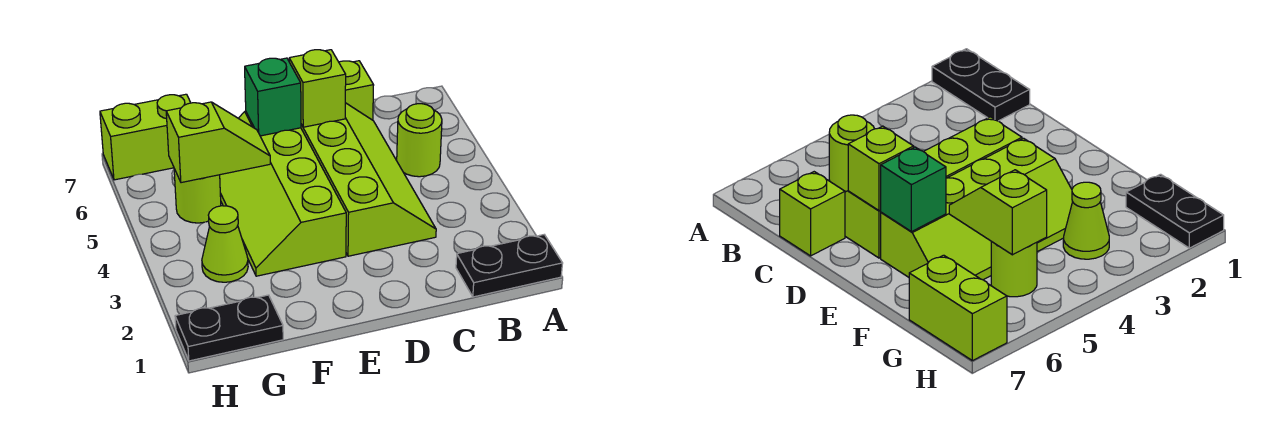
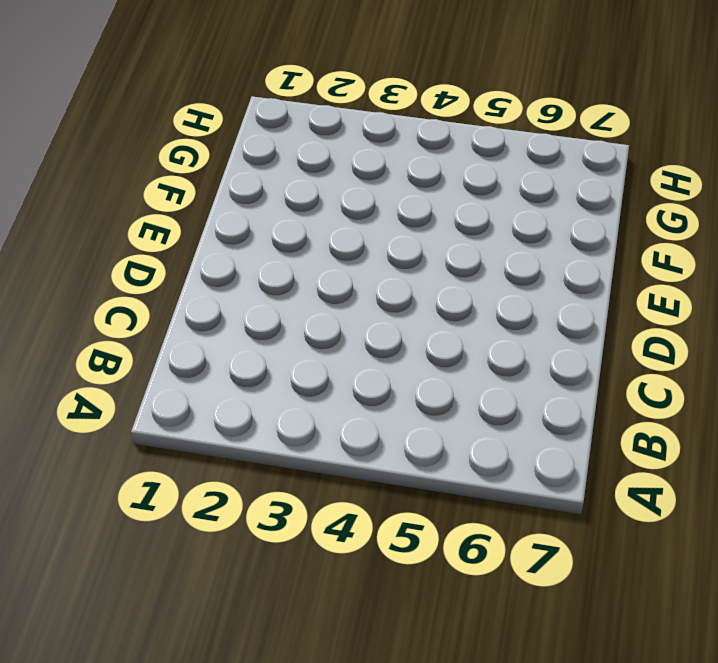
none -> black plate A1:B1 level 1
none -> lime round brick B5 level 1
none -> lime slope C3:D6 level 1 top D

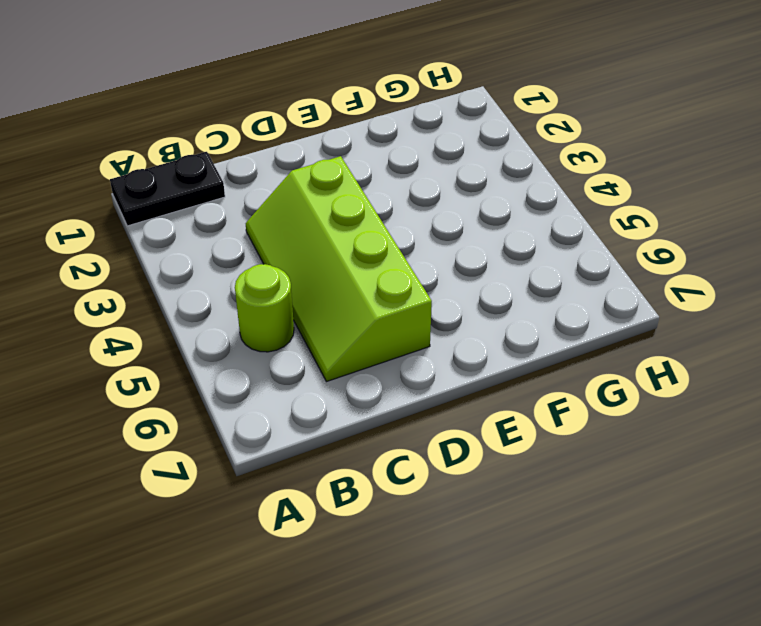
none -> lime brick C7 level 1
none -> lime slope E3:F6 level 1 top E
none -> black plate G1:H1 level 1

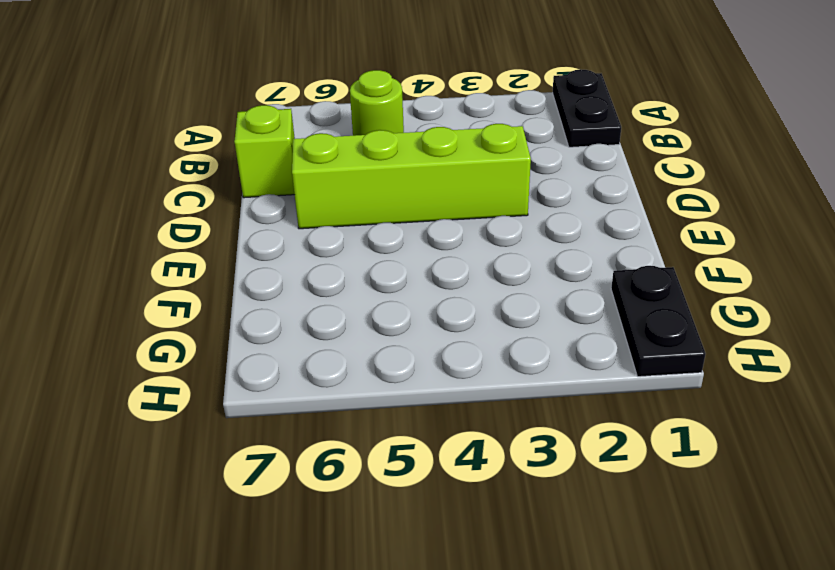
none -> lime slope E3:F6 level 1 top E
none -> lime cone G3 level 1
none -> lime round brick G5 level 1

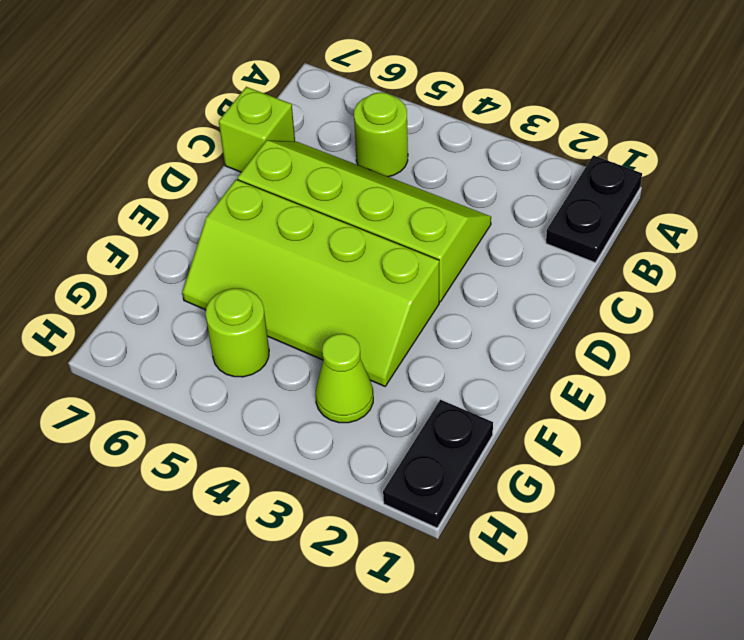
none -> lime brick G7:H7 level 1
none -> lime brick D6 level 2
none -> green brick E6 level 2

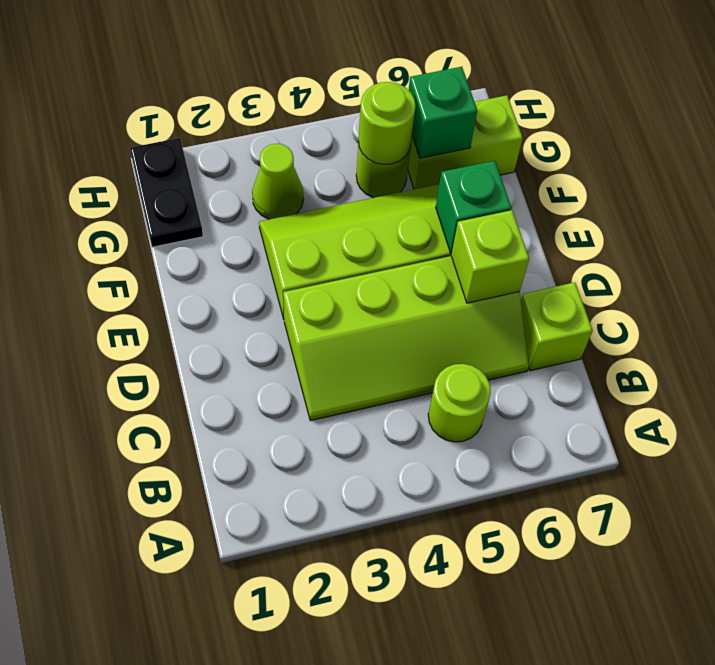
lime round brick G5 level 2 -> lime slope F5:G5 level 2 top G
lime brick G6:G7 level 1 -> lime brick G7:H7 level 1
green brick G6 level 2 -> none
none -> black plate A1:B1 level 1

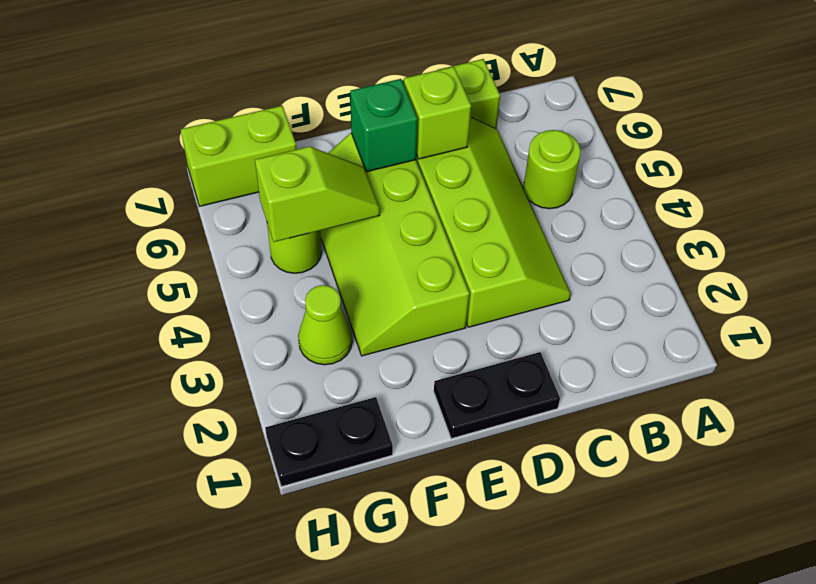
black plate D1:E1 level 1 -> black plate A1:B1 level 1

